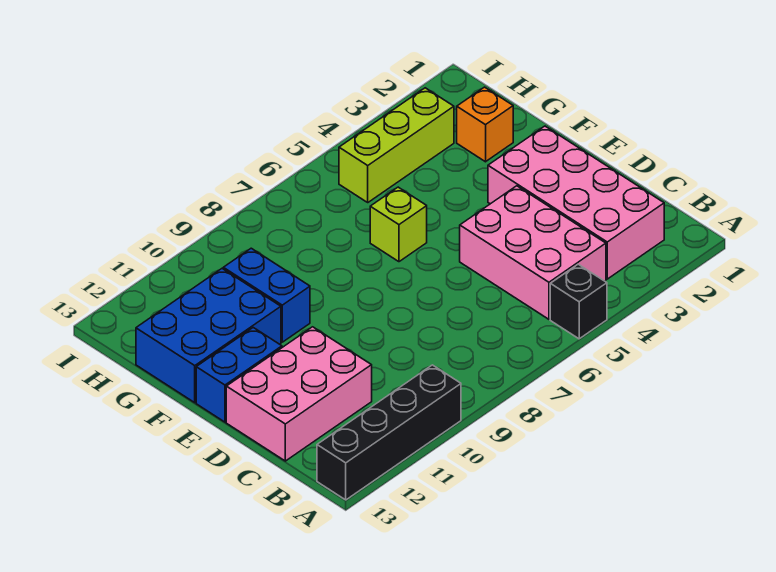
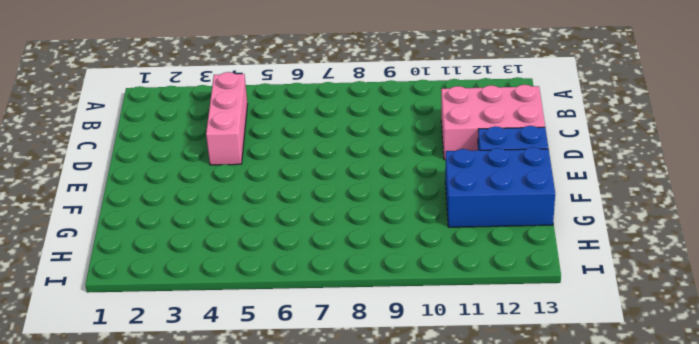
pink brick B4:D4 level 1 -> pink brick B4:D5 level 1
none -> black brick A5 level 1
none -> black brick A10:A13 level 1

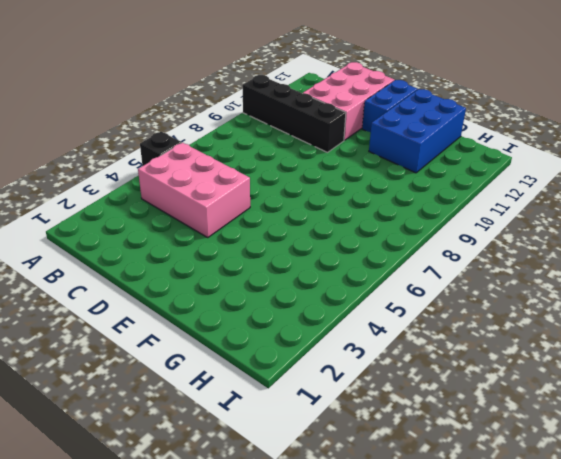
black brick A10:D10 level 1 -> black brick A10:A13 level 1
none -> pink brick B2:E3 level 1
none -> lime brick F6 level 1

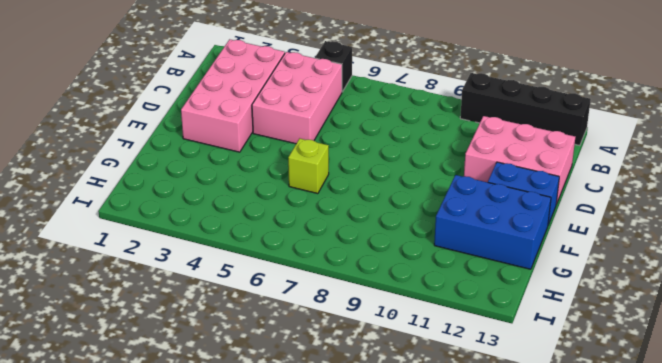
none -> blue brick F10:G10 level 1
none -> orange brick G2 level 1

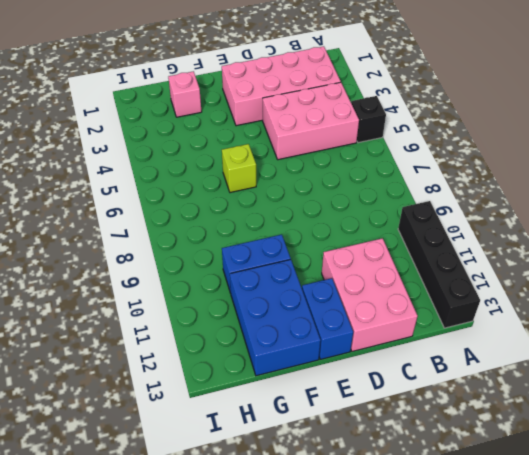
pink brick G2 level 1 -> orange brick G2 level 1
none -> lime brick H3:H5 level 1

